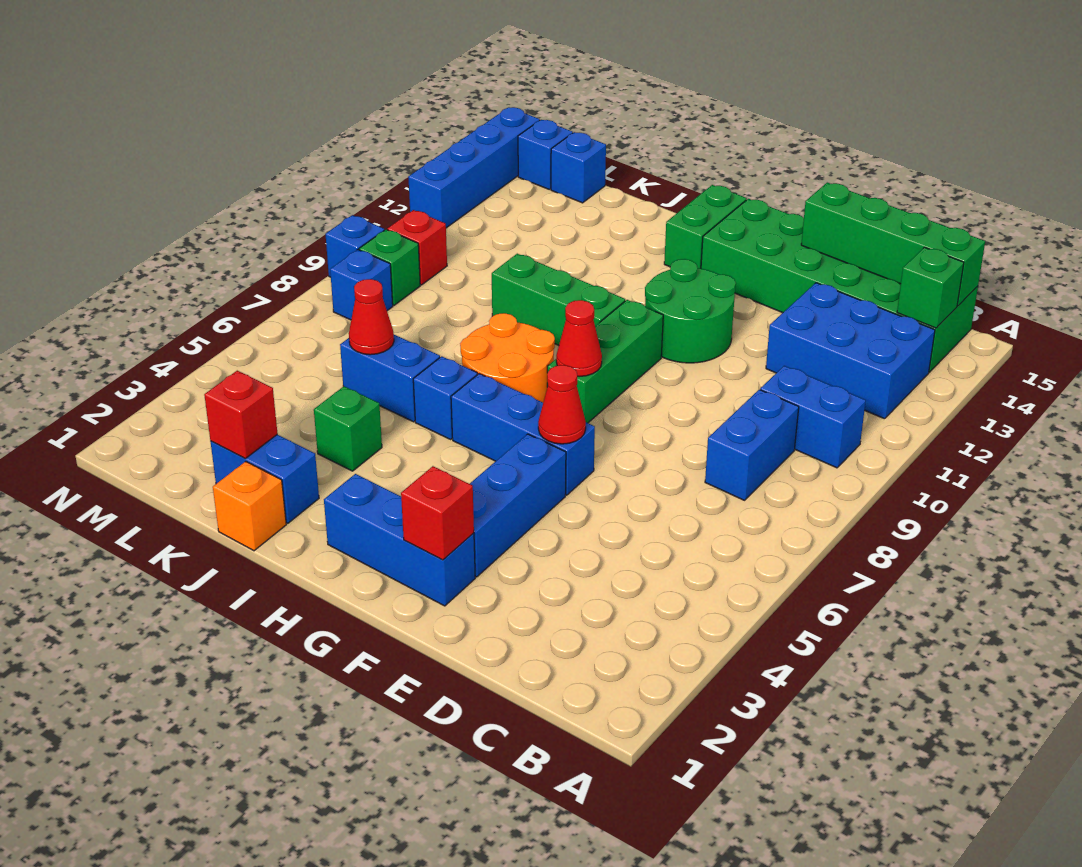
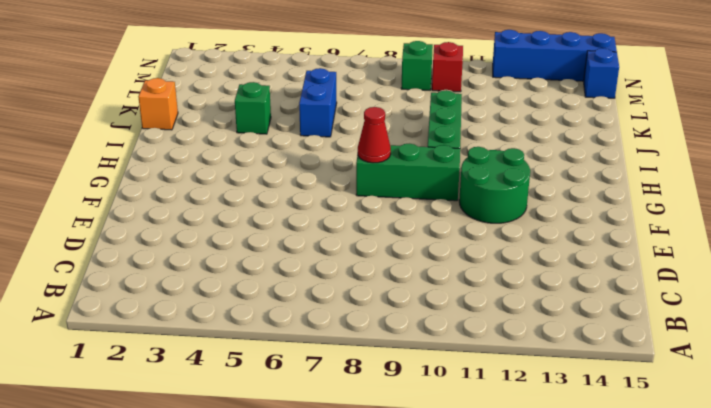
none -> blue brick B10:C10 level 1
none -> blue brick B12:D13 level 1
none -> green brick B14:G15 level 1
none -> blue brick C8:C9 level 1

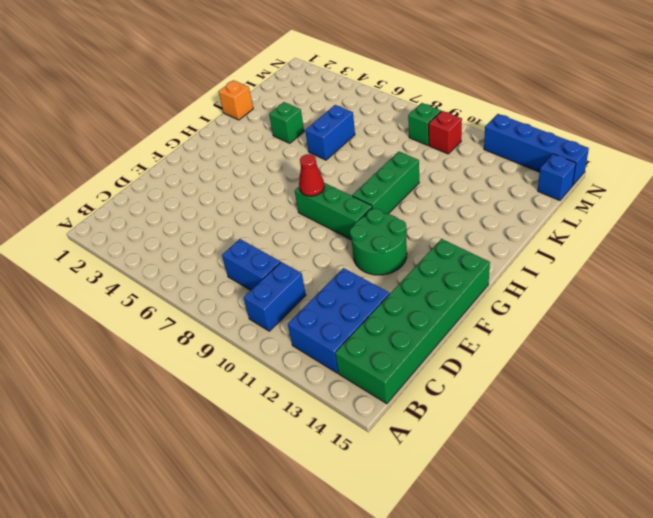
none -> blue brick F2:H2 level 1
none -> blue brick F3:F5 level 1
none -> blue brick F6:H6 level 1
none -> orange round brick H7:I8 level 1

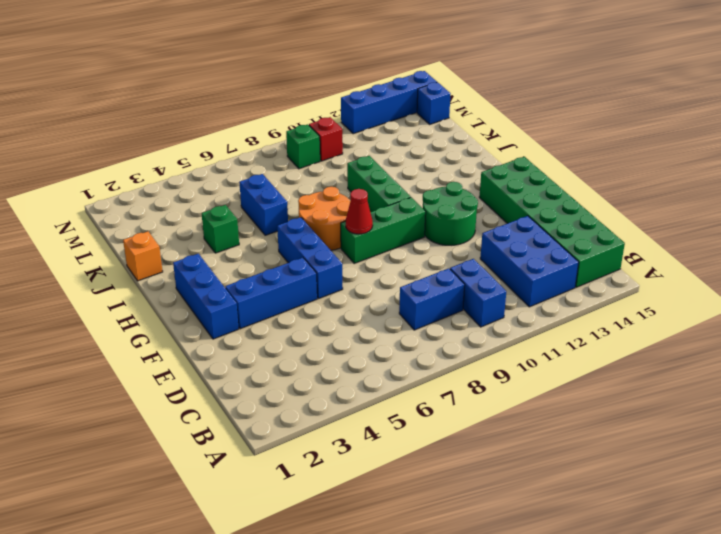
none -> green brick H14:H15 level 1
none -> blue brick I6 level 1
none -> blue brick J2:K2 level 1
none -> blue brick L15 level 1

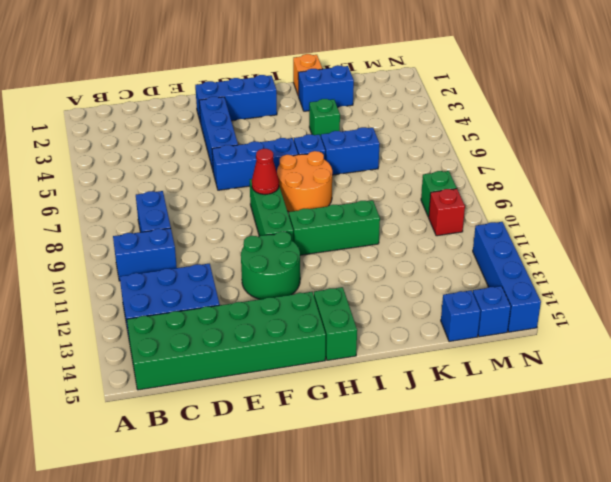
none -> blue brick M8 level 1
none -> blue brick N9 level 1
none -> green brick B14 level 2
none -> green brick B15:E15 level 2

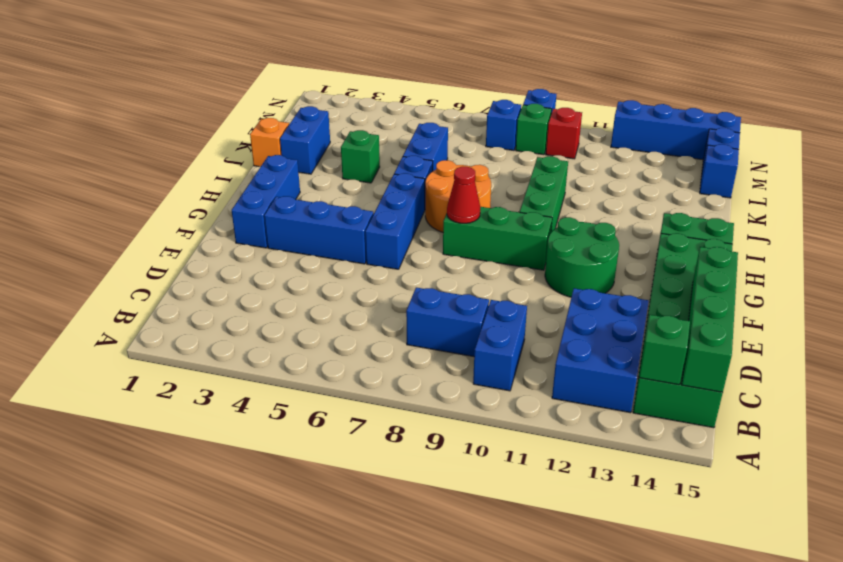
none -> red brick F2 level 2
none -> red cone F6 level 2
none -> red brick K2 level 2
none -> red cone K6 level 2

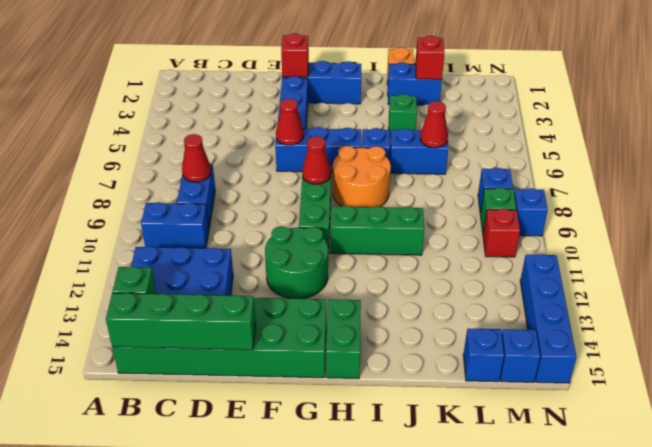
red cone C8 level 2 -> none

